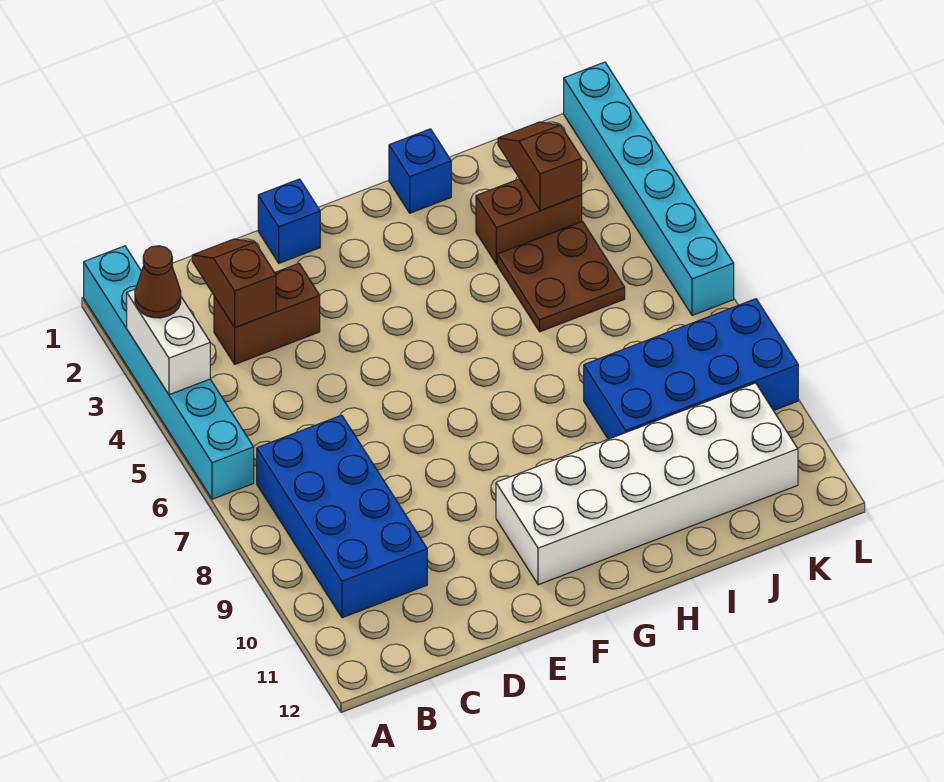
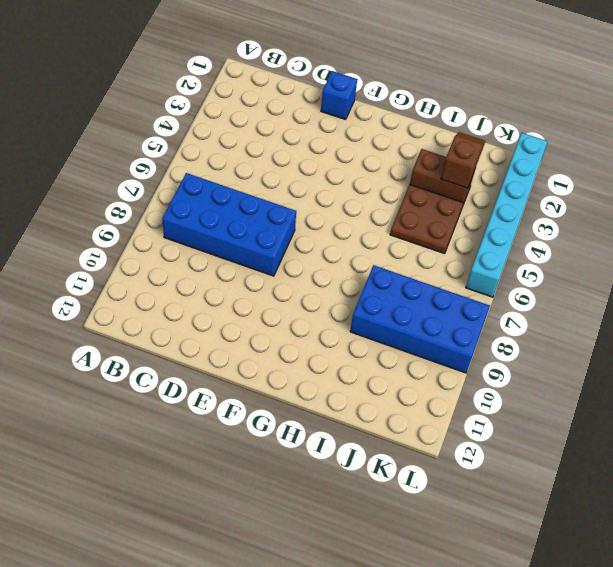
blue brick B7:E8 level 1 -> blue brick B7:C10 level 1
none -> cyan brick A1:A6 level 1
none -> brown brick C3:D3 level 1
none -> white brick F10:K11 level 1

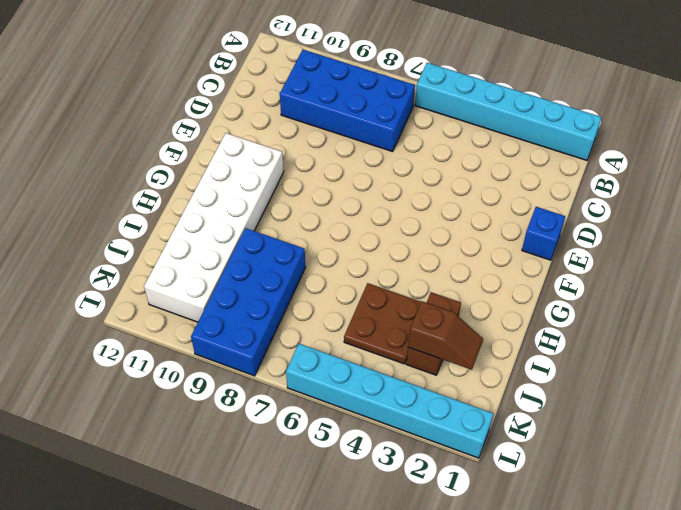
none -> brown brick C3:D3 level 1
none -> blue brick H1 level 1
none -> white brick A3:A4 level 2

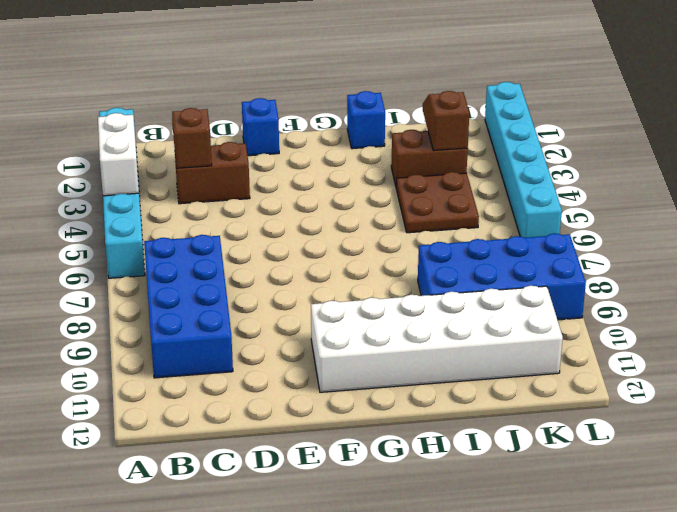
none -> brown cone A3 level 3

